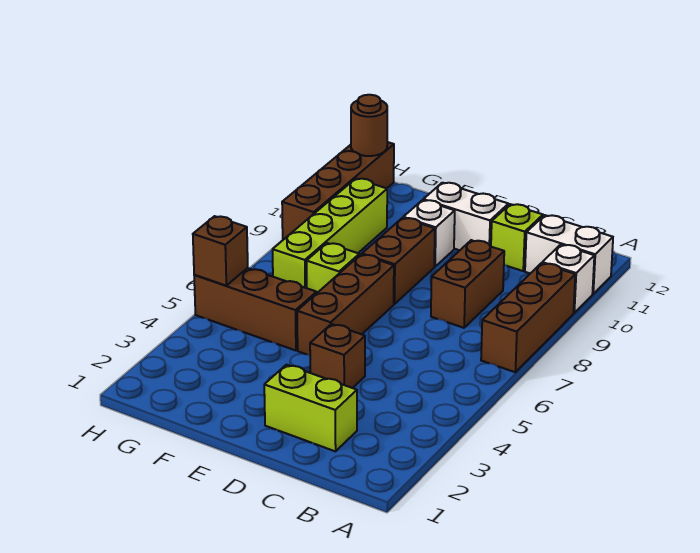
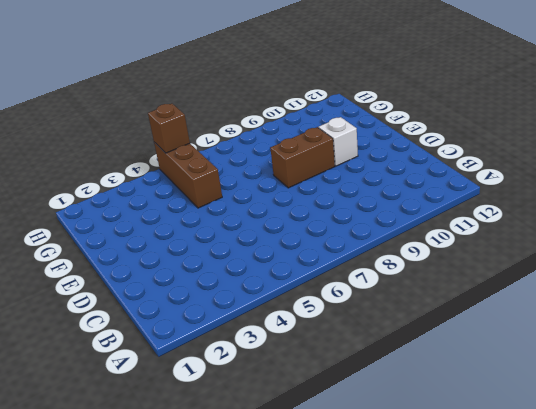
none -> brown brick A7:A9 level 1
none -> white brick A10 level 1
none -> white brick A11:B11 level 1

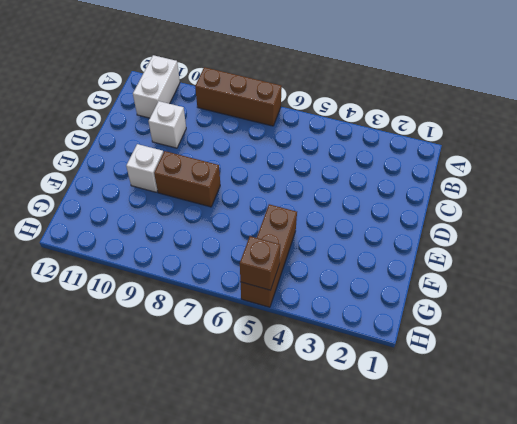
white brick C10 level 1 -> white brick A10 level 1
none -> lime brick C2:D2 level 1
none -> brown brick C8:C9 level 1
none -> lime brick C11 level 1

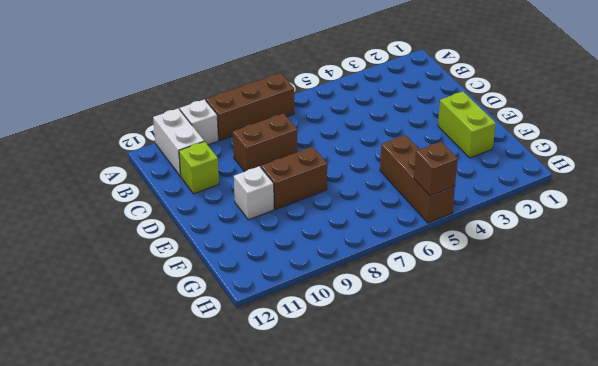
lime brick E2:F2 level 1 -> lime brick C2:D2 level 1
none -> brown brick D4 level 1
none -> white brick D11:E11 level 1
none -> brown brick E5:E7 level 1

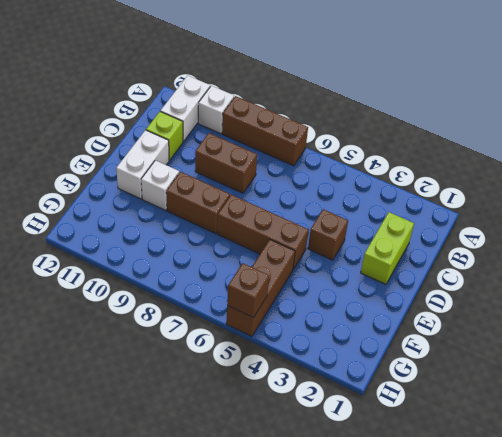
none -> lime brick F7 level 1
none -> lime brick G7:G10 level 1
none -> brown brick H9:H12 level 1

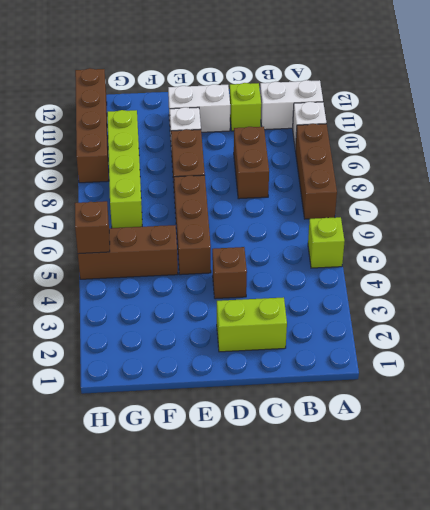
lime brick A5 level 1 -> lime brick F7 level 1
none -> brown round brick H12 level 2

